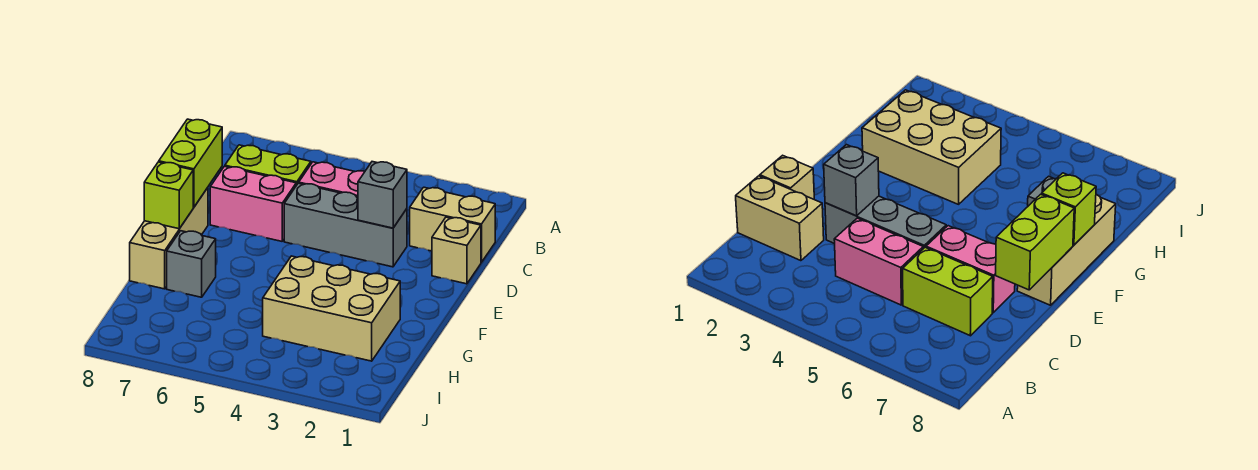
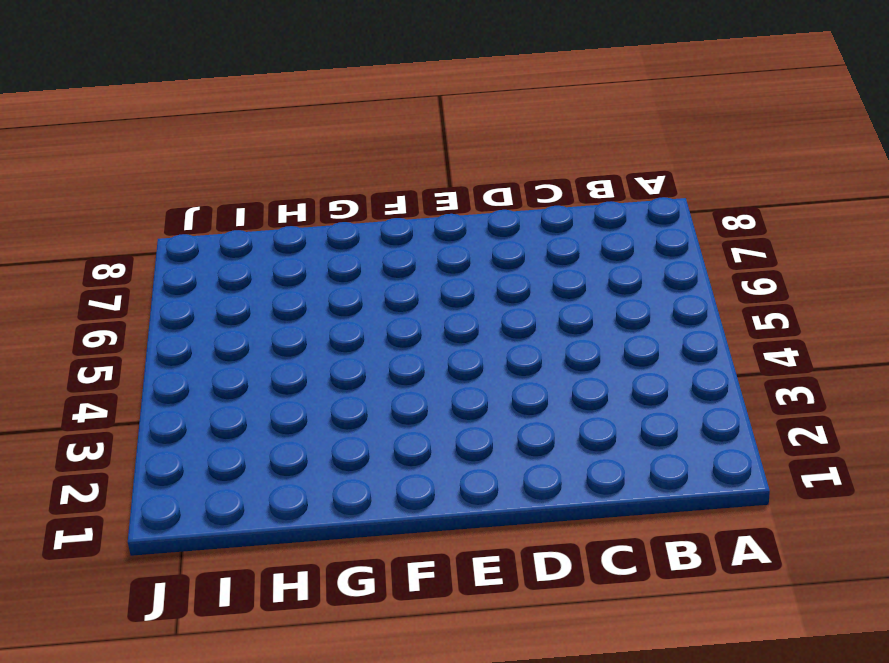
none -> tan brick C1:C2 level 1
none -> pink brick C4:C5 level 1
none -> lime brick C6:C7 level 1

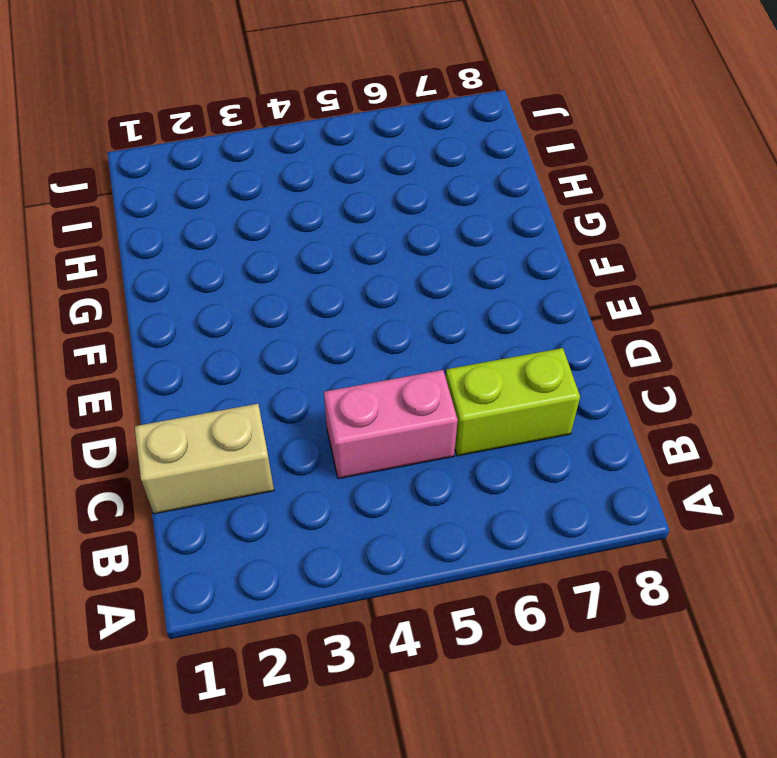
none -> tan brick D1 level 1
none -> grey brick D3:D5 level 1
none -> pink brick D6:D7 level 1

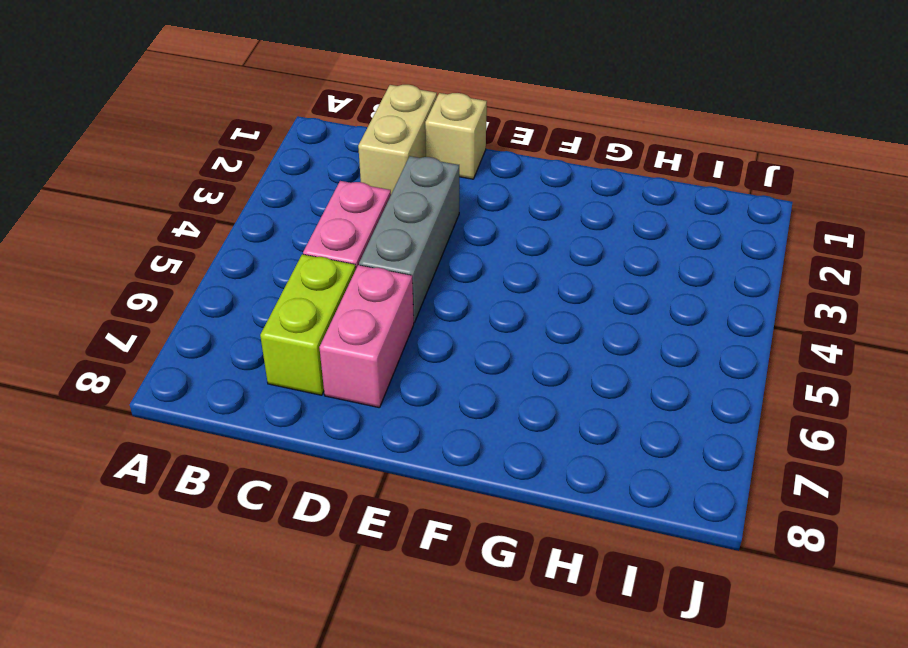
none -> tan brick E8:G8 level 1
none -> tan brick G2:H4 level 1
none -> grey brick G7 level 1

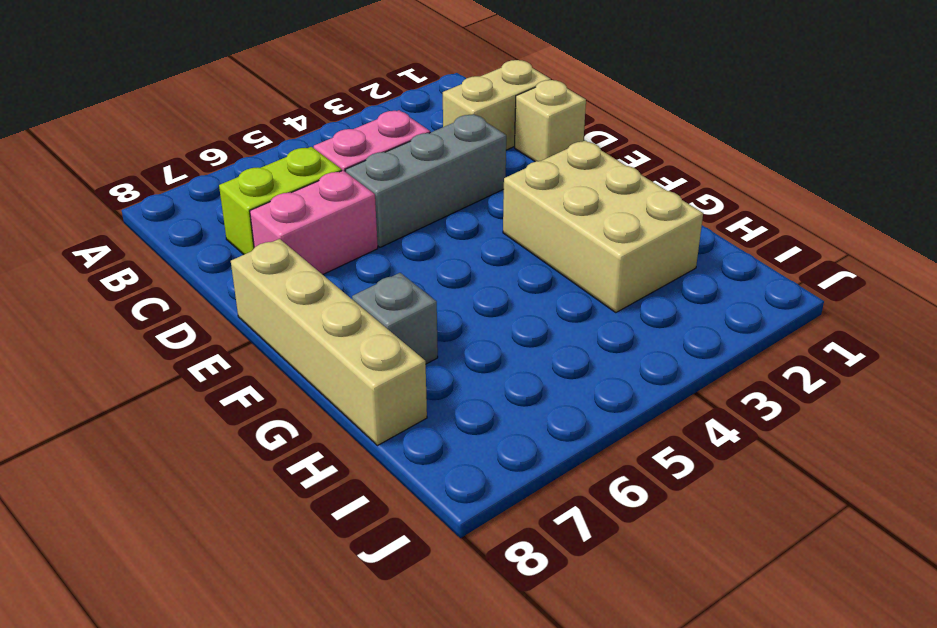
tan brick E8:H8 level 1 -> tan brick E8:G8 level 1
tan brick F2:H3 level 1 -> tan brick G2:H4 level 1
none -> grey brick D3 level 2
none -> lime brick D8:E8 level 2
none -> lime brick F8 level 2

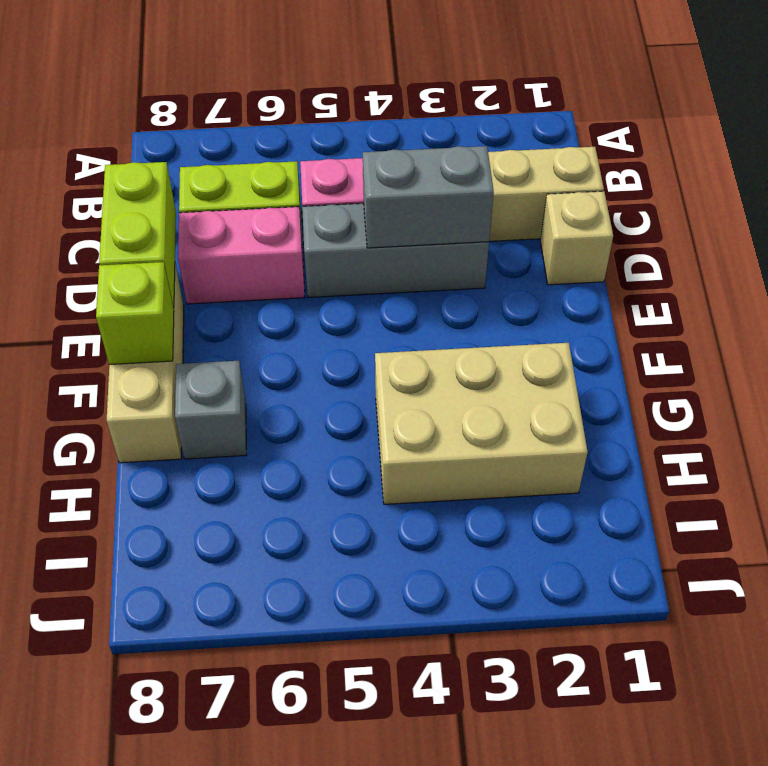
grey brick D3:D4 level 2 -> grey brick D3 level 2

